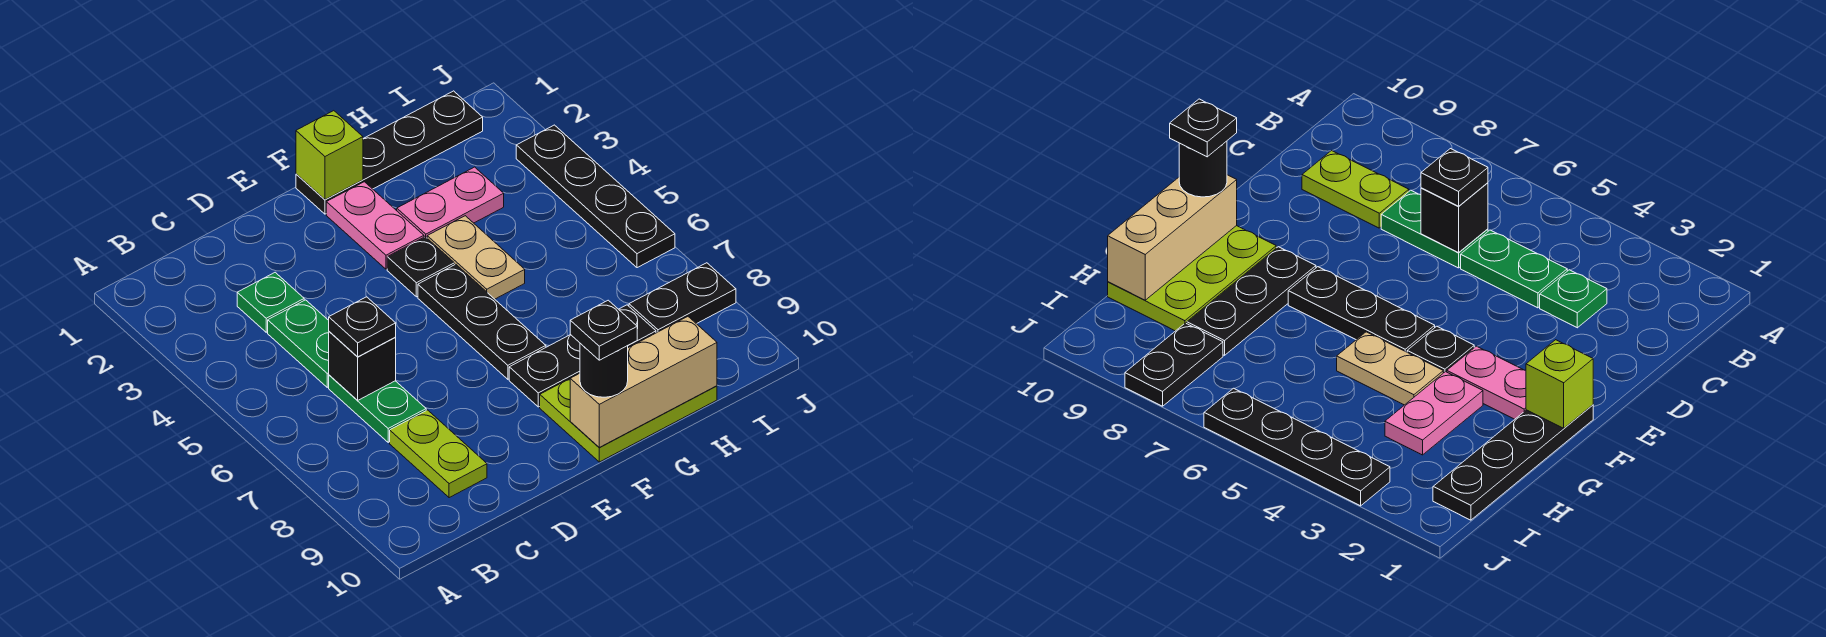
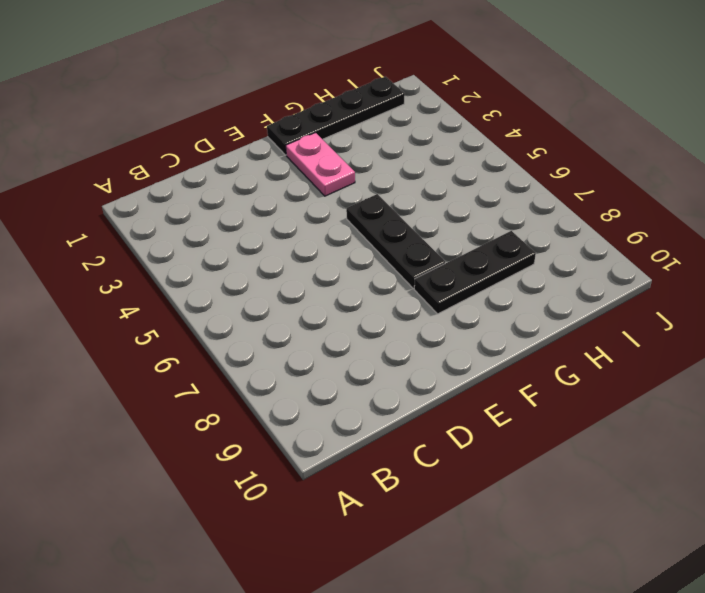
none -> green plate C3 level 1
none -> green plate C4:C5 level 1
none -> green plate C6:C7 level 1

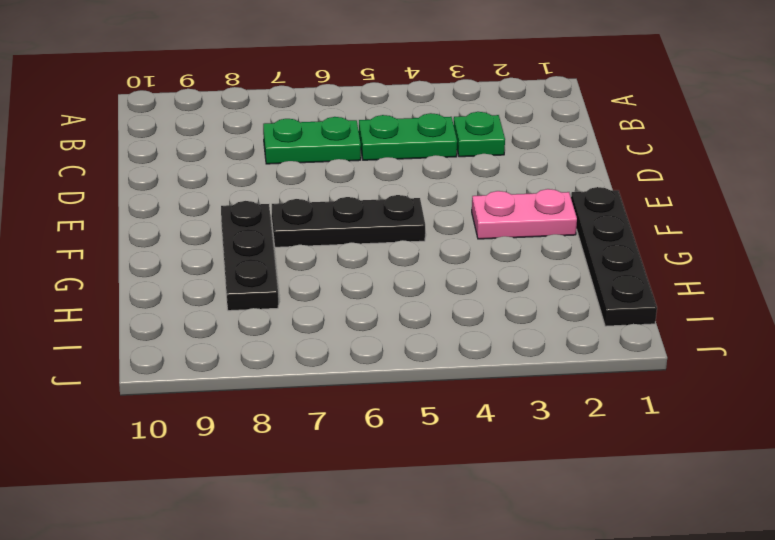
none -> lime plate C8:C9 level 1
none -> black plate F4 level 1
none -> lime plate F9:H10 level 1

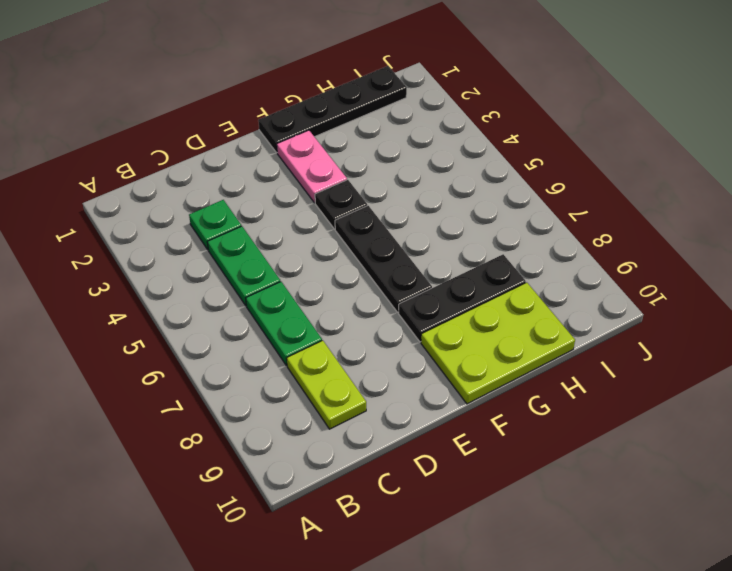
none -> pink plate G3:H3 level 1
none -> tan plate G4:G5 level 1
none -> black plate I8:J8 level 1

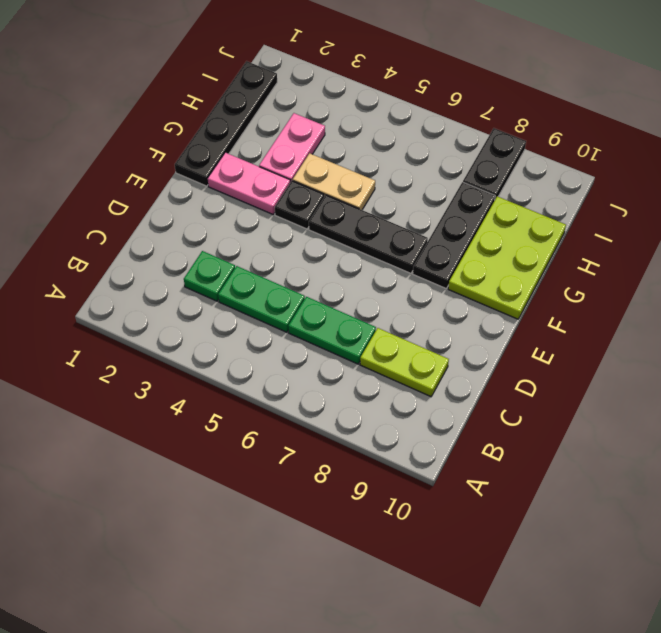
none -> black plate J3:J6 level 1
none -> black brick C6 level 2
none -> lime brick F1 level 2

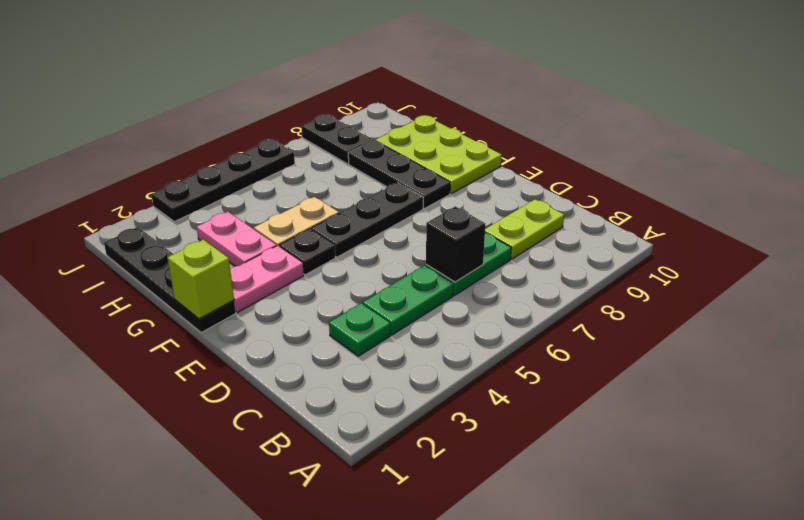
none -> tan brick F10:H10 level 2
none -> black plate C6 level 3
none -> black round brick F10 level 3

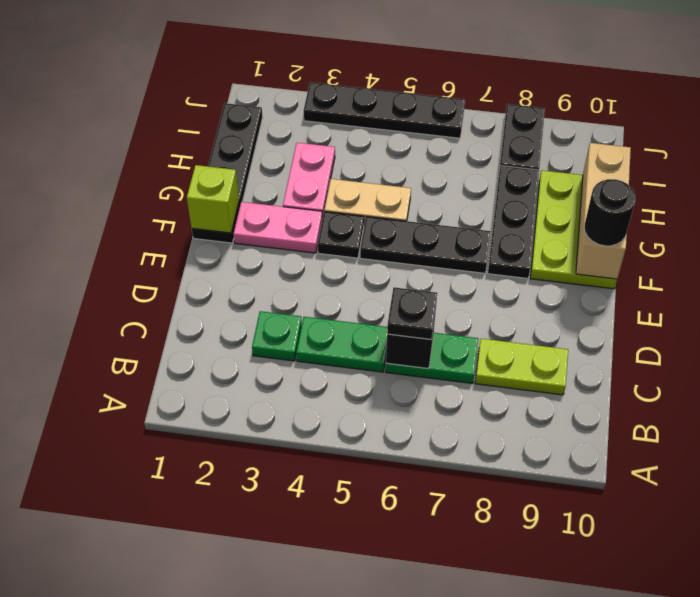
none -> black plate F10 level 4

